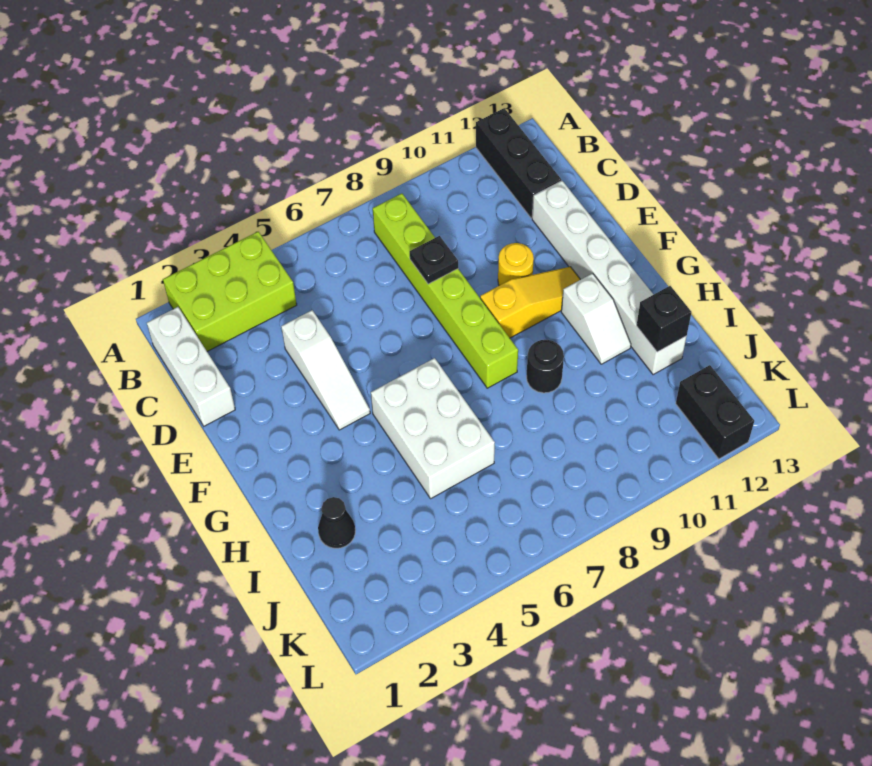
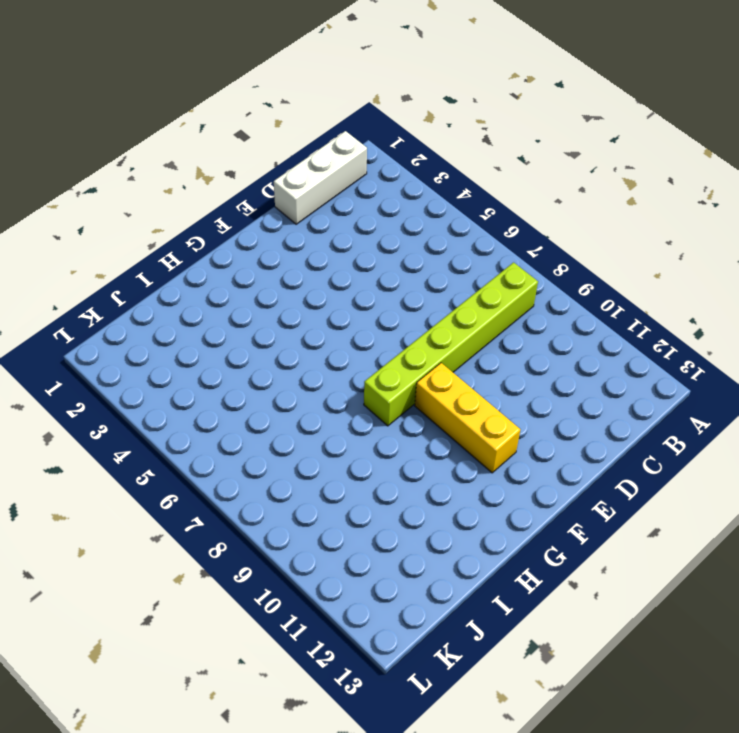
yellow brick F9:F11 level 1 -> yellow slope F9:F11 level 1 top 9
none -> lime brick A2:B4 level 1
none -> black brick A12:C12 level 1
none -> white slope D4:F4 level 1 top D

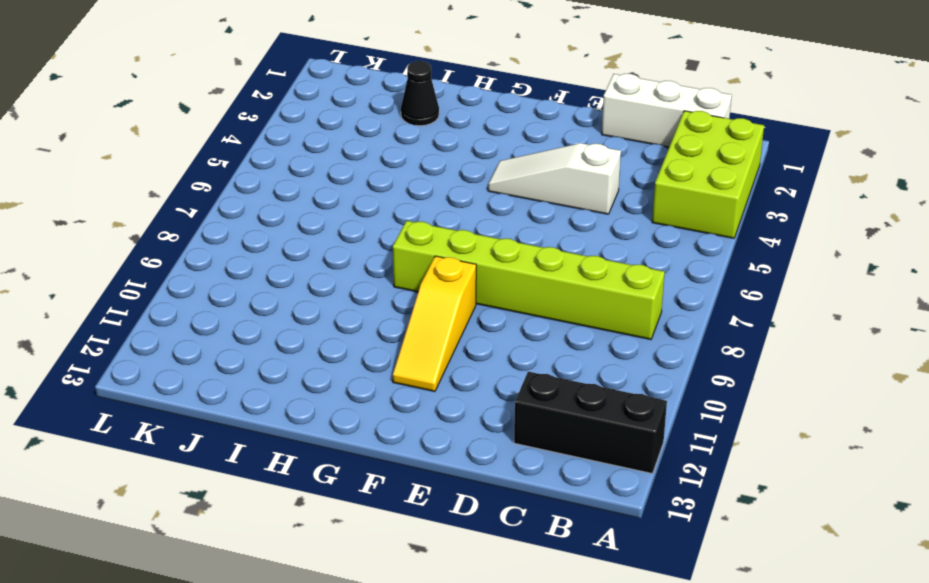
none -> white brick D12:I12 level 1
none -> yellow round brick E10 level 1
none -> white brick G5:I6 level 1

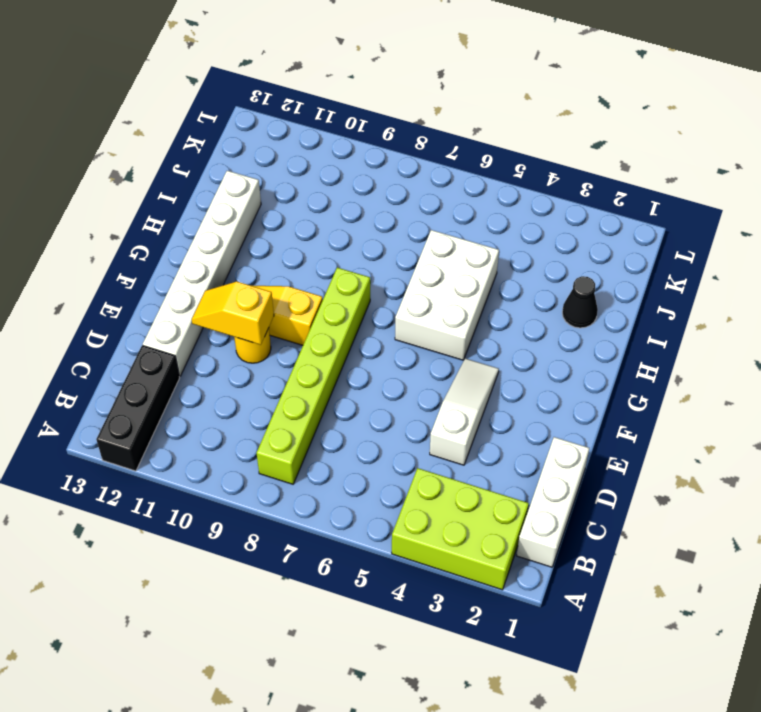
yellow slope E10:E11 level 2 top 10 -> none
none -> white slope G11:H11 level 1 top G
none -> black round brick H9 level 1
none -> black brick K12:L12 level 1

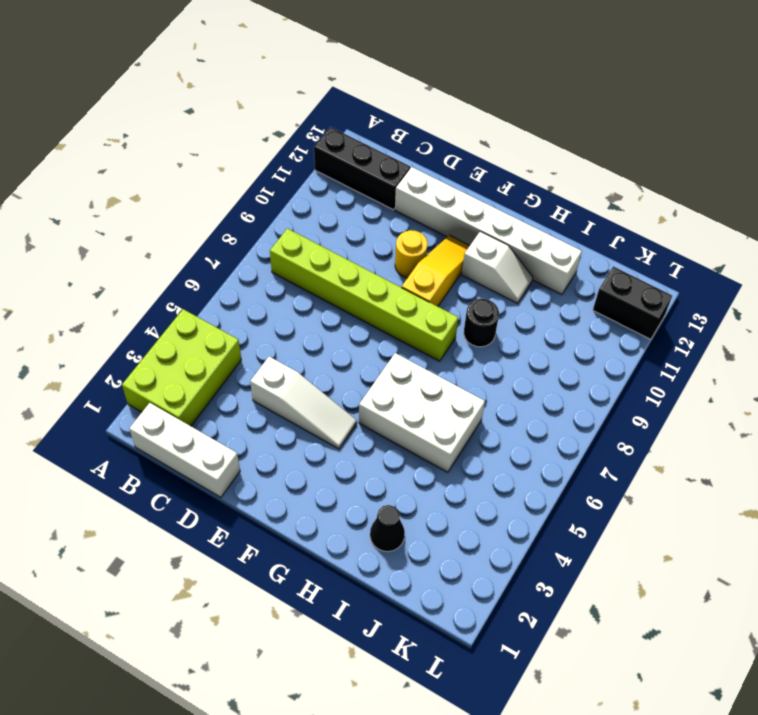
none -> black plate D8 level 2
none -> black brick I12 level 2

